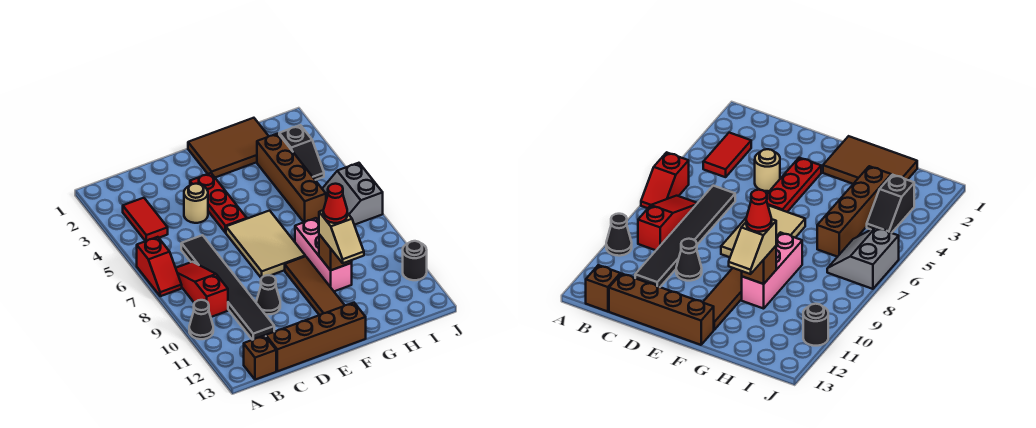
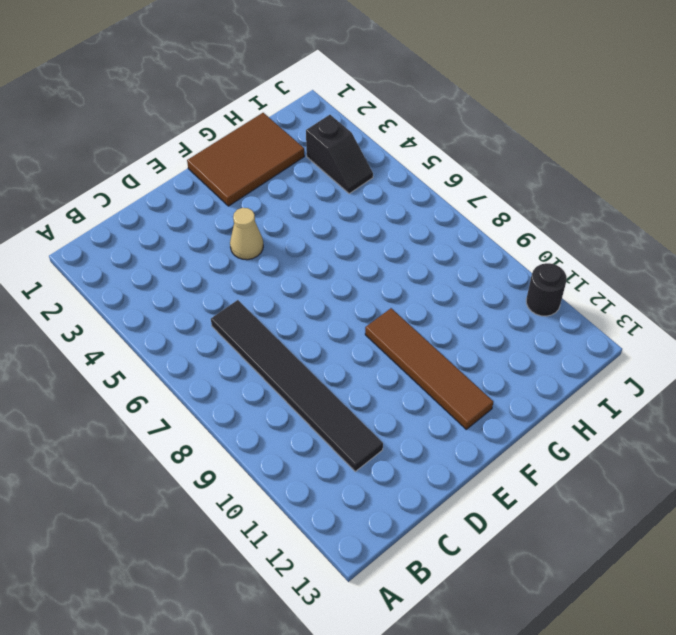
tan cone E4 level 1 -> red plate E3:E5 level 1
none -> red slope A6:A7 level 1 top 6
none -> black cone A10 level 1
none -> red tile B3:B4 level 1

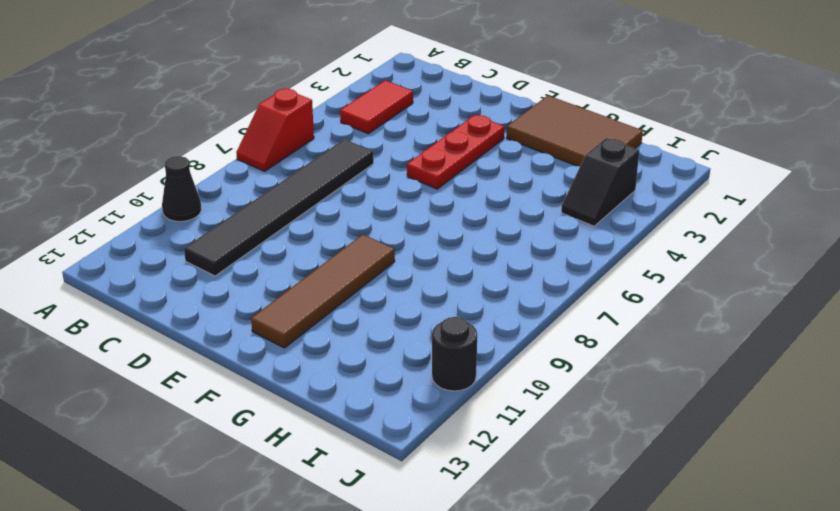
none -> red slope B7:B9 level 1 top 9
none -> brown brick B13 level 1
none -> brown brick C13:F13 level 1

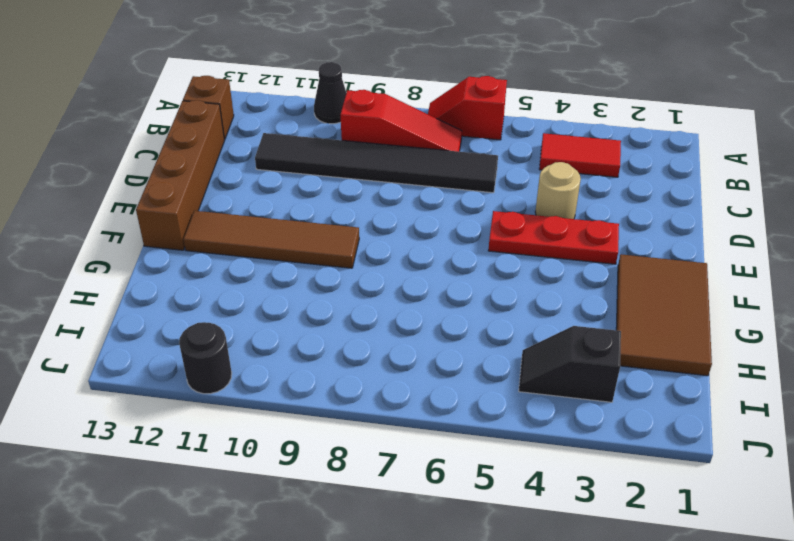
none -> black cone D10 level 1
none -> tan tile E6:F8 level 1
none -> pink brick G8:G10 level 1

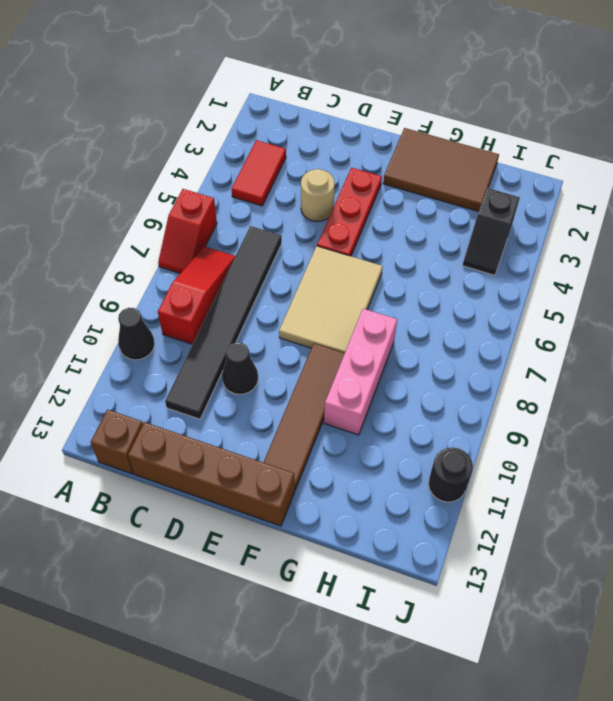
none -> brown brick H3:H6 level 1
none -> grey slope I6:J7 level 1 top J
none -> brown brick G10 level 2

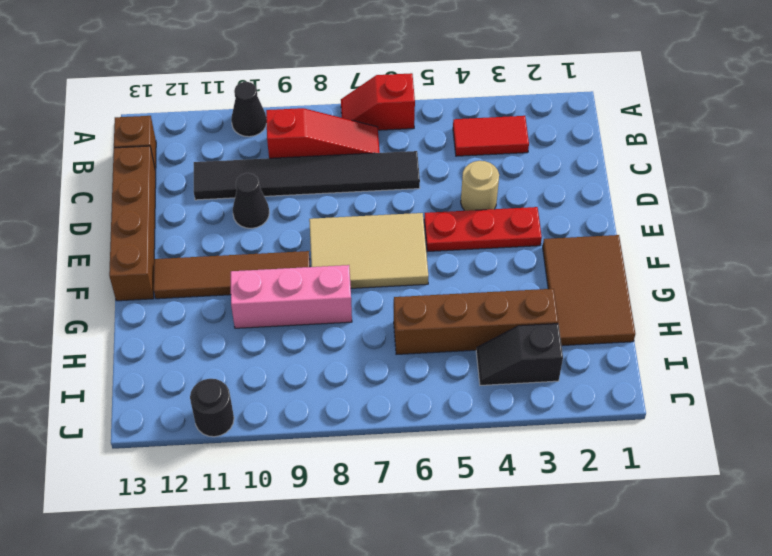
none -> grey slope I6:J7 level 1 top J
none -> brown brick G10 level 2
none -> tan slope G10:G11 level 3 top 10

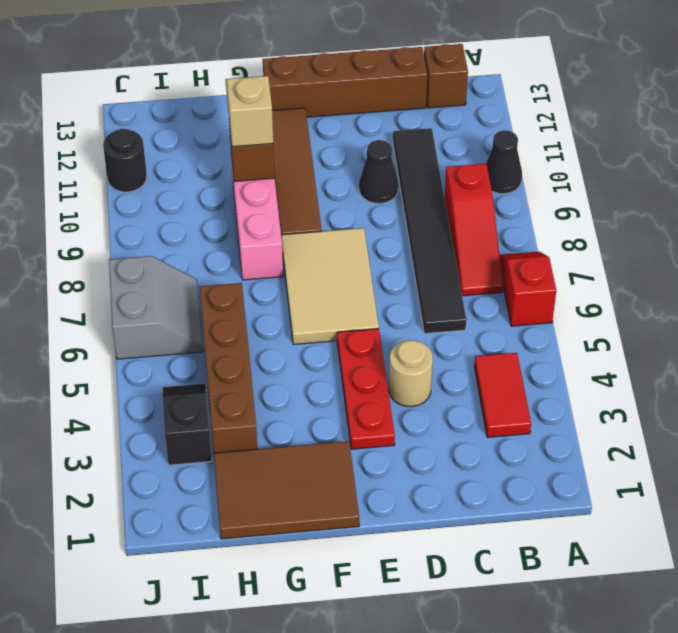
none -> red cone G10 level 4

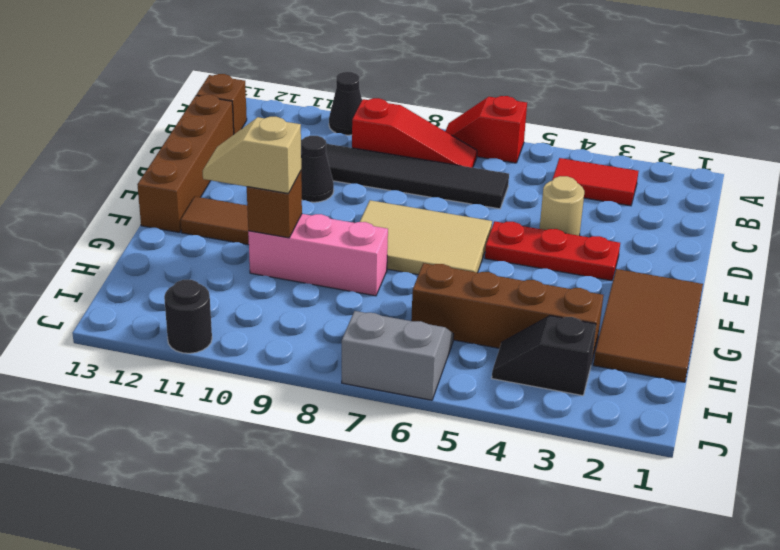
none -> red cone G10 level 4

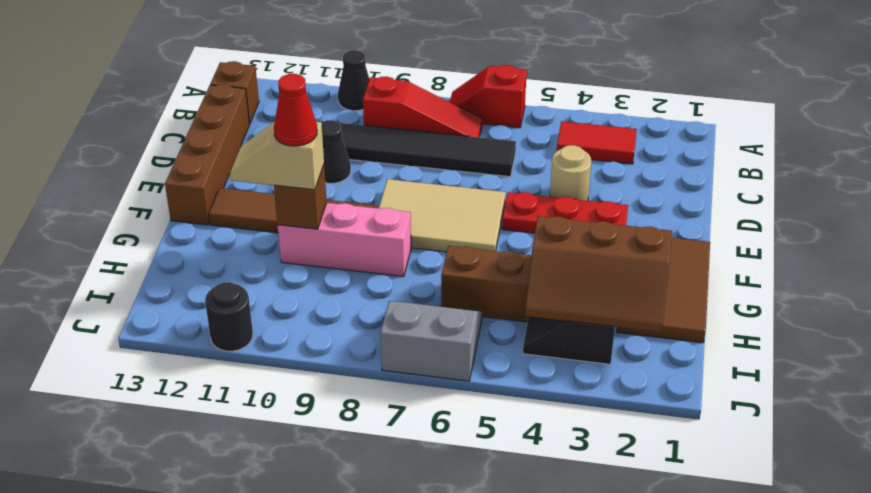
brown slope H2:I4 level 2 top H -> none

